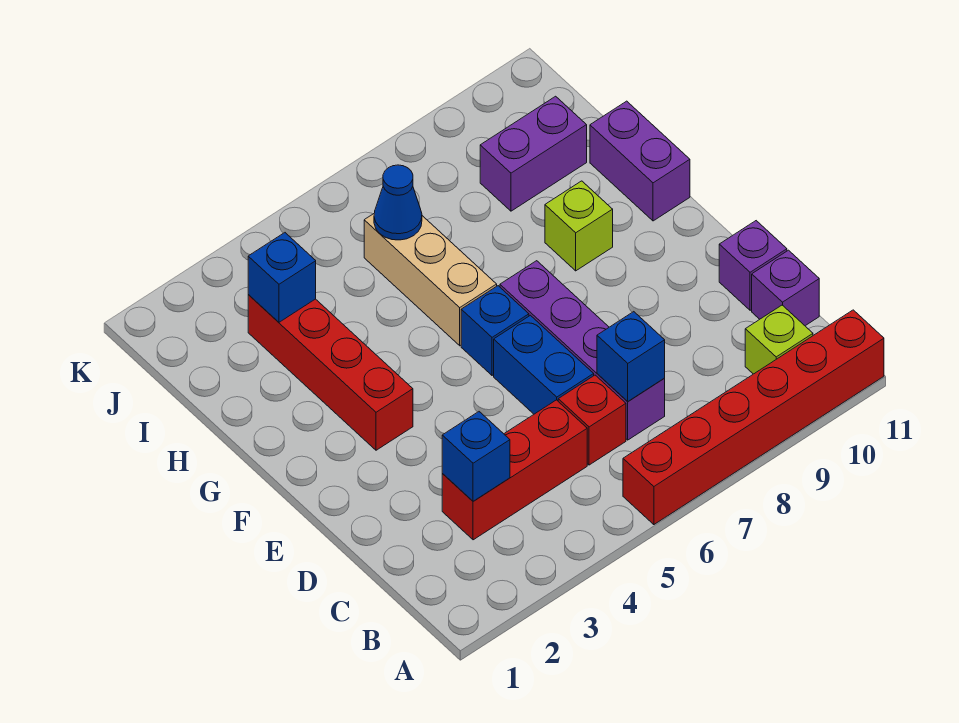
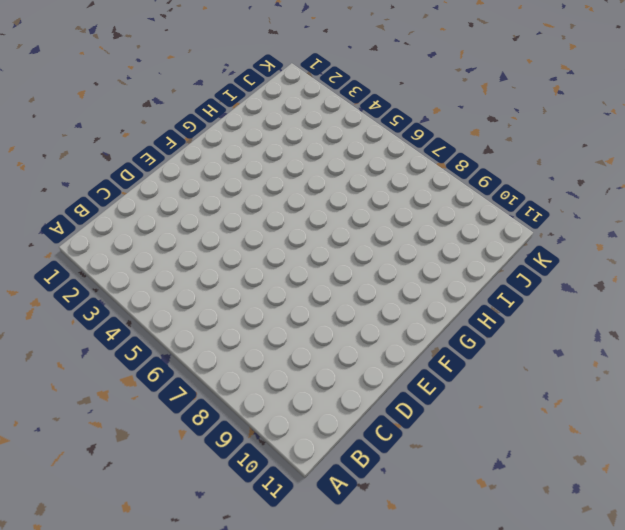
none -> red brick A6:A11 level 1
none -> lime brick B10 level 1
none -> red brick C3:C5 level 1

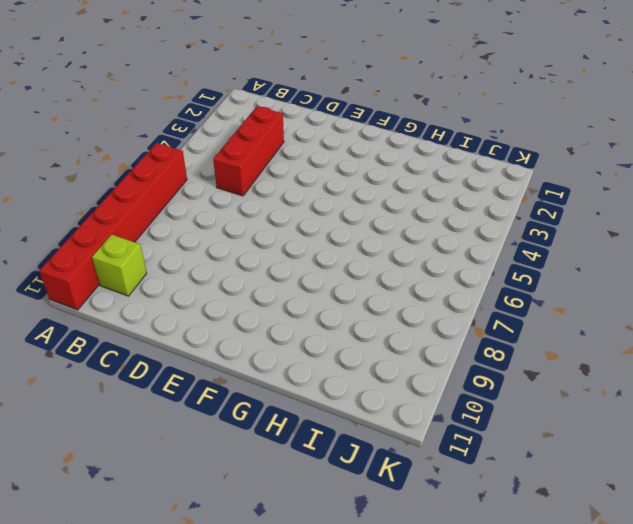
none -> red brick C6 level 1
none -> purple brick C7:F7 level 1
none -> purple brick C11 level 1

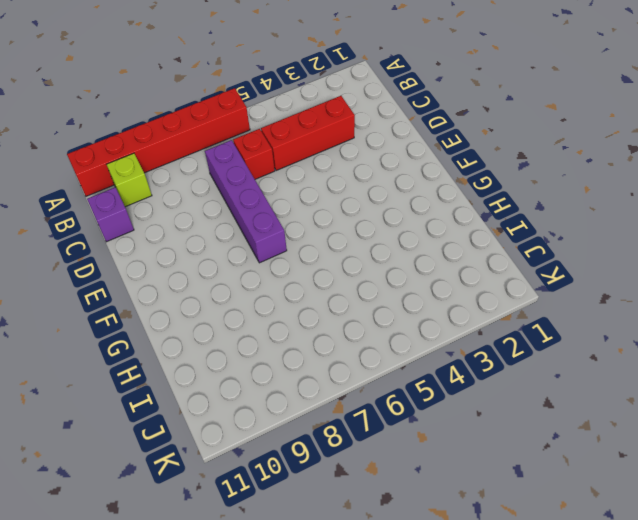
none -> blue brick D6:E6 level 1
none -> purple brick D11 level 1
none -> red brick F3:I3 level 1

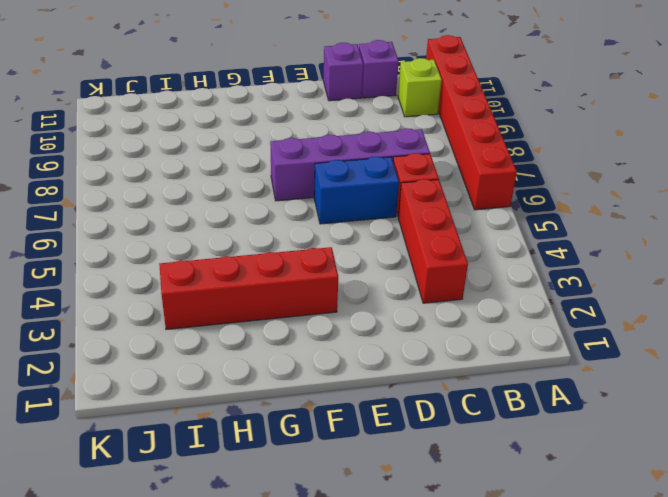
none -> blue brick F6 level 1
none -> tan brick G6:I6 level 1
none -> lime brick G9 level 1

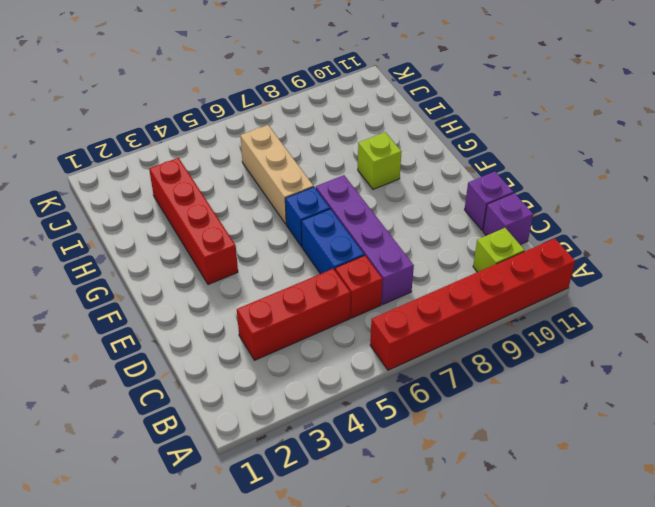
none -> purple brick G11:H11 level 1
none -> purple brick I9:I10 level 1
none -> blue brick C3 level 2

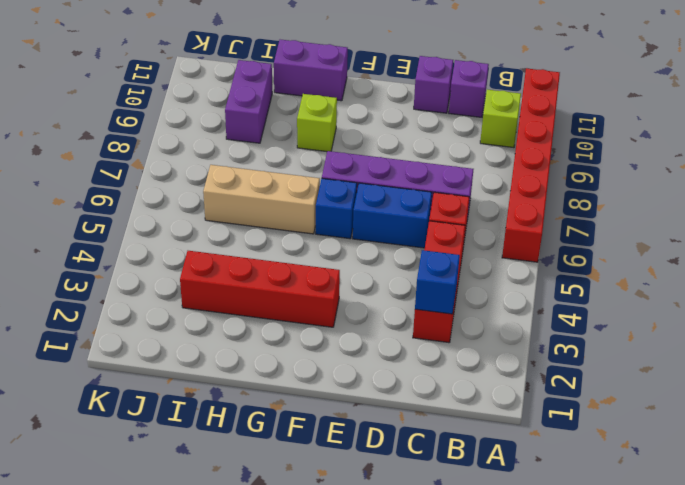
none -> blue brick C7 level 2
none -> blue brick I3 level 2
none -> blue cone I6 level 2

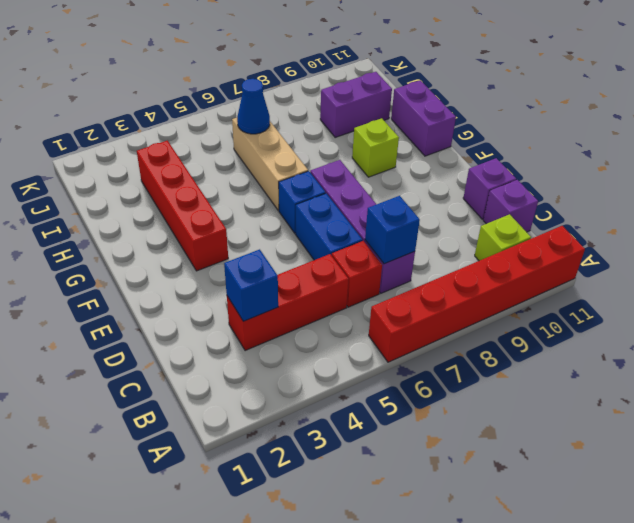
none -> blue brick I3 level 2

